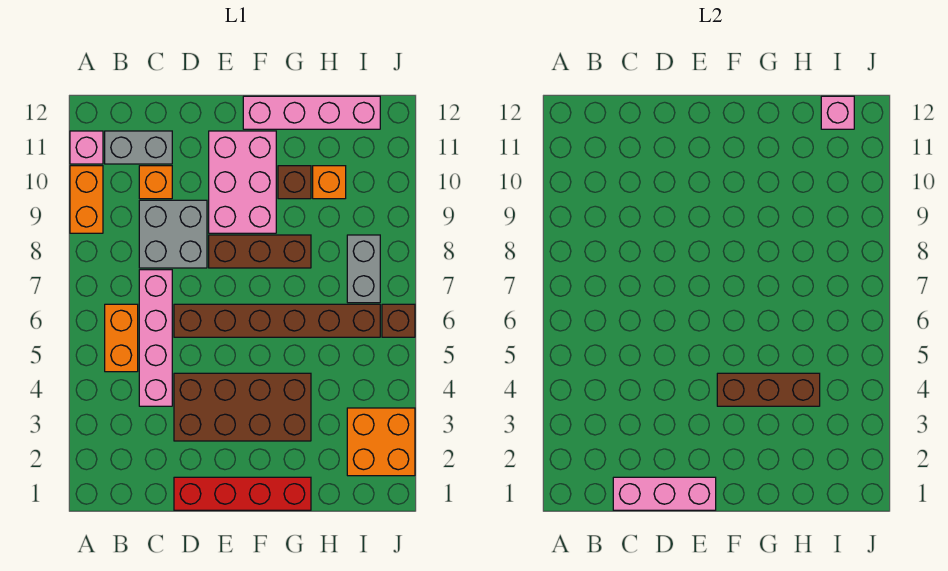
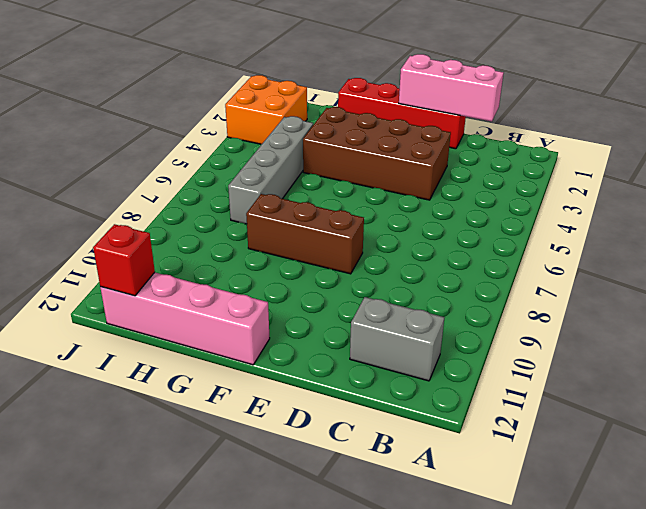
grey brick H4:H7 level 1 -> brown brick D6:I6 level 1
red brick I12 level 2 -> pink brick I12 level 2
none -> orange brick A9:A10 level 1
none -> pink brick A11 level 1
none -> orange brick B5:B6 level 1

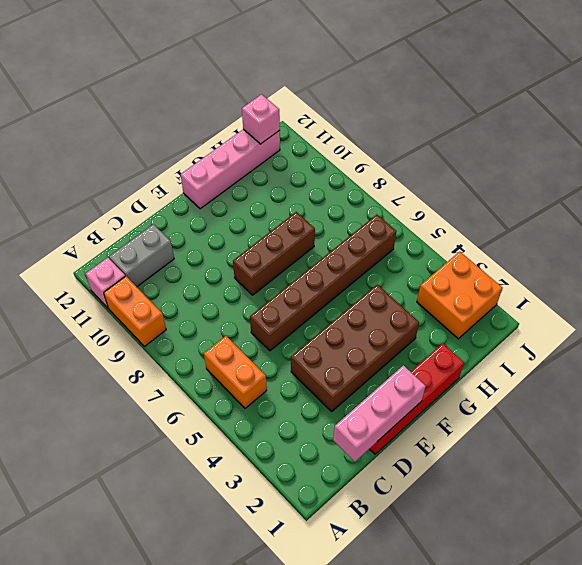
none -> pink brick C4:C7 level 1
none -> grey brick C8:D9 level 1
none -> orange brick C10 level 1

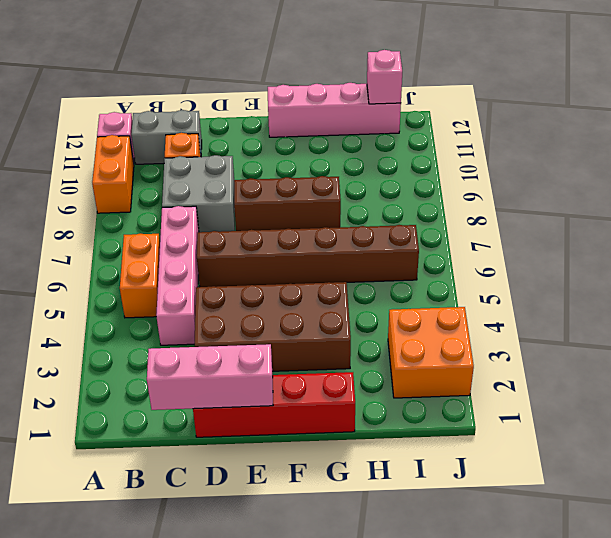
none -> pink brick E9:F11 level 1
none -> brown brick G10 level 1
none -> orange brick H10 level 1

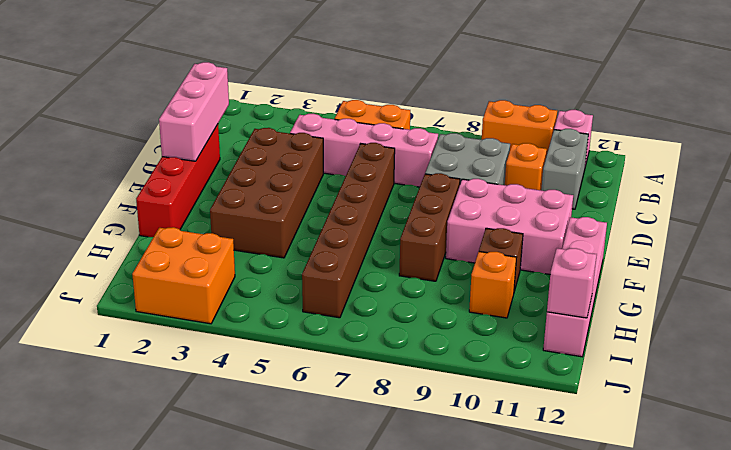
none -> grey brick I7:I8 level 1
none -> brown brick J6 level 1
none -> brown brick F4:H4 level 2

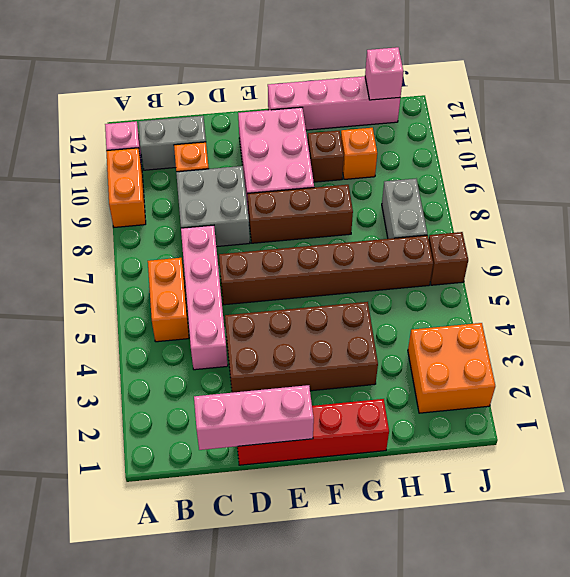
none -> brown brick F4:H4 level 2

